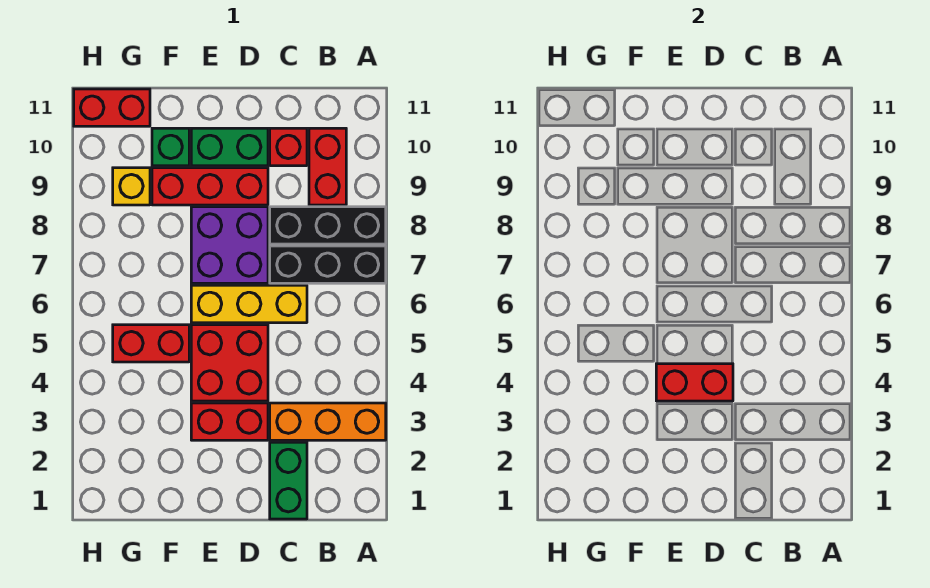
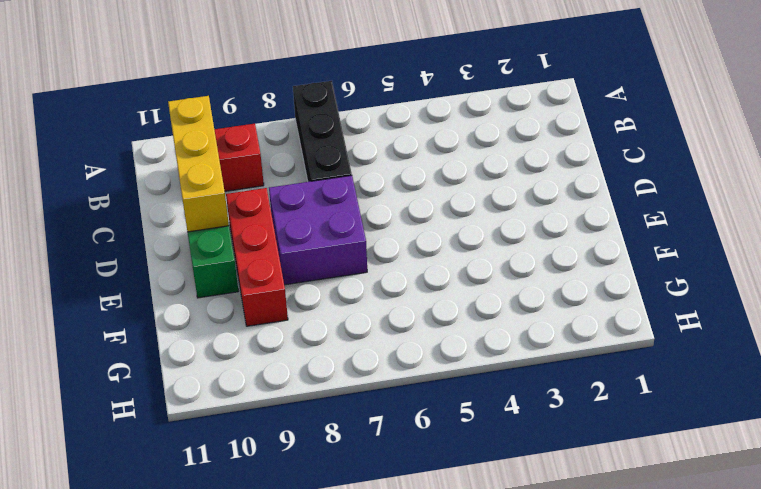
yellow brick B10:D10 level 2 -> yellow brick C6:E6 level 1
none -> orange brick A3:C3 level 1
none -> black brick A8:C8 level 1
none -> green brick C1:C2 level 1

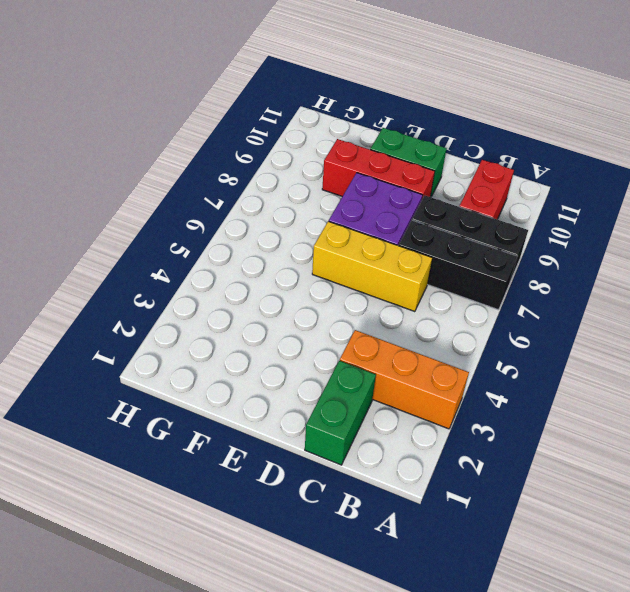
none -> red brick C10 level 1
none -> red brick D3:E3 level 1
none -> red brick D4:E5 level 1

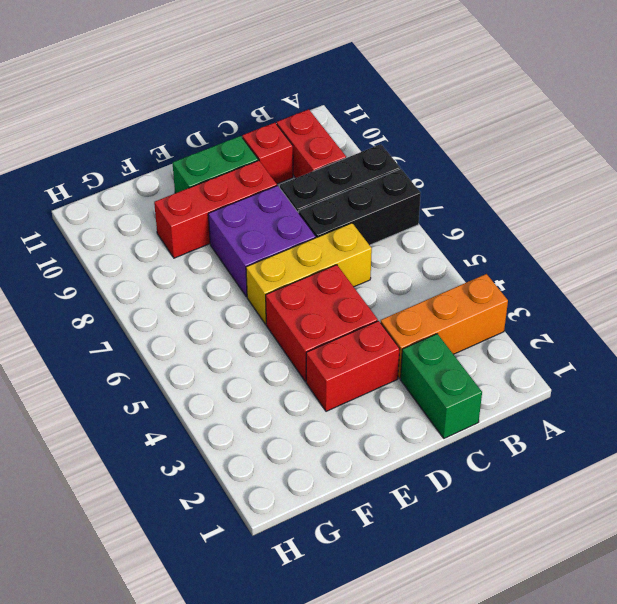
none -> red brick F5:G5 level 1
none -> green brick F10 level 1
none -> yellow brick G9 level 1

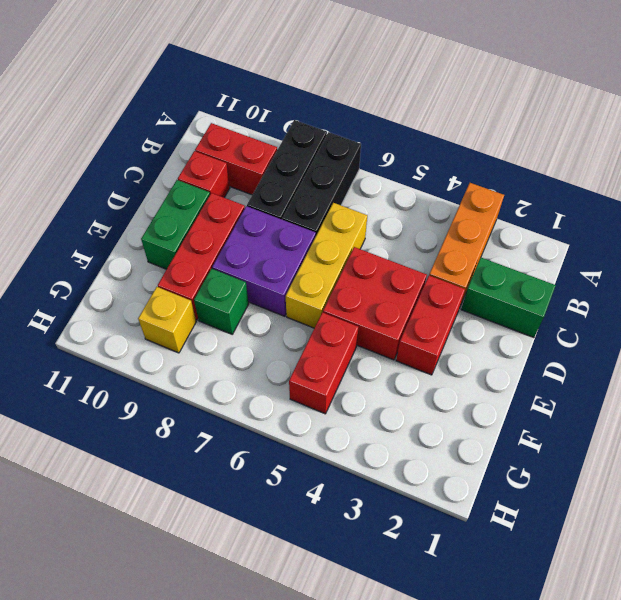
green brick F8 level 1 -> green brick F10 level 1
none -> red brick G11:H11 level 1
none -> red brick D4:E4 level 2

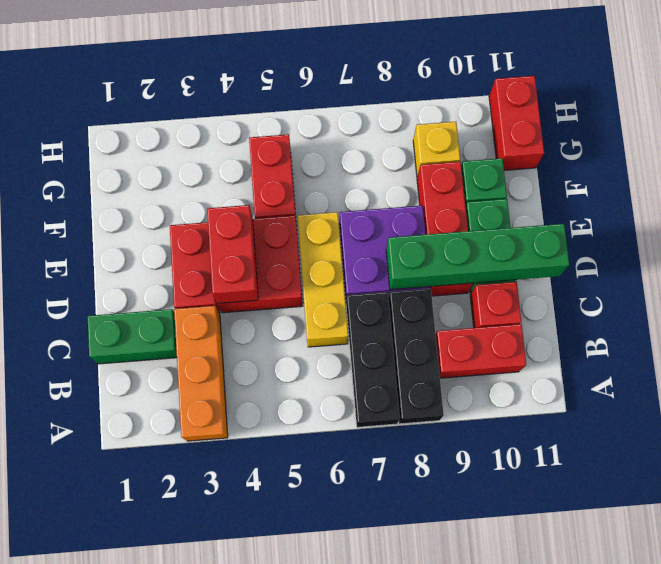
green brick D8:D11 level 2 -> none

